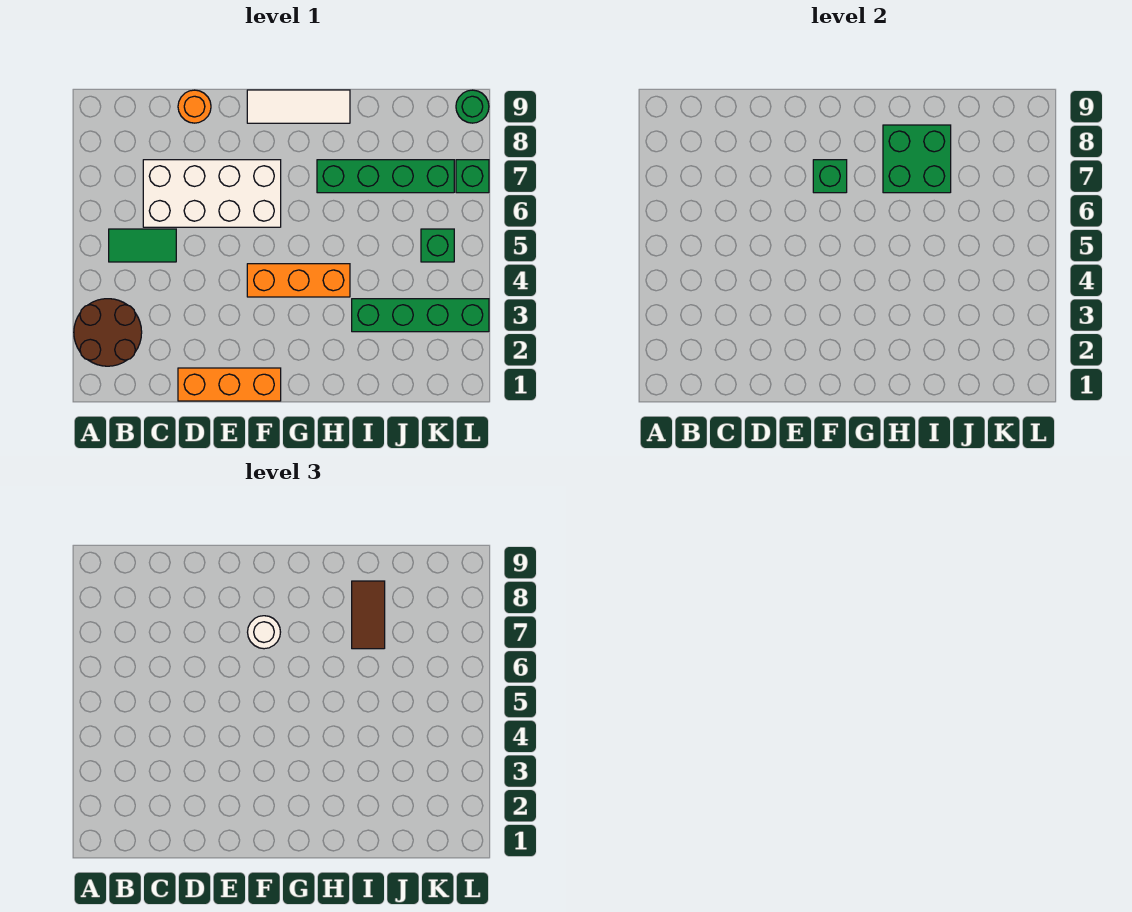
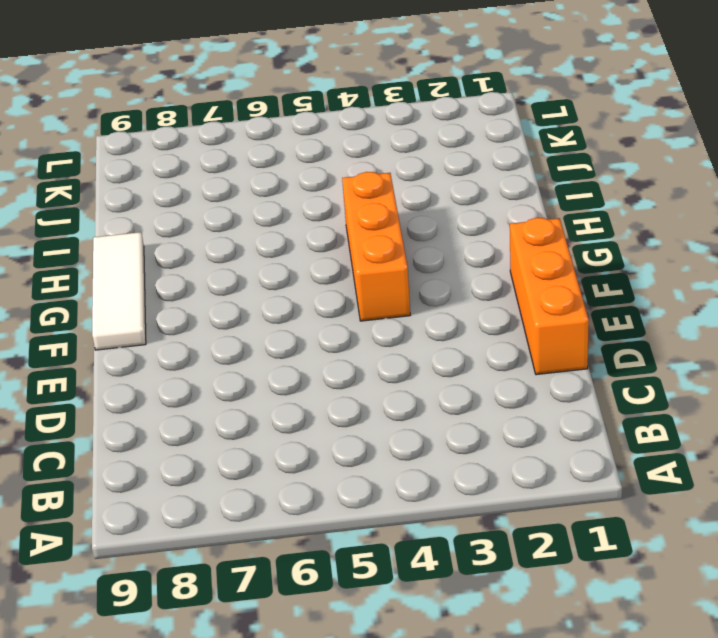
none -> brown round brick A2:B3 level 1
none -> green tile B5:C5 level 1
none -> white brick C6:F7 level 1

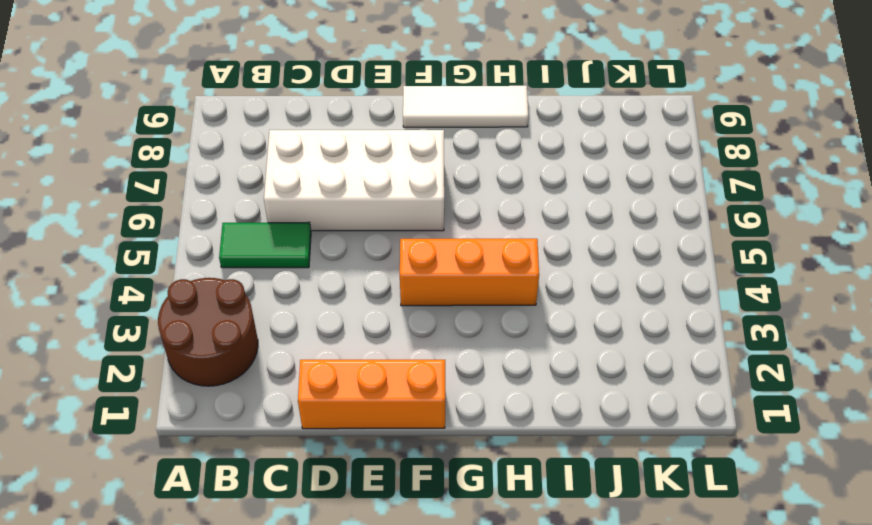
none -> orange round brick D9 level 1
none -> green brick H7:K7 level 1
none -> green brick I3:L3 level 1

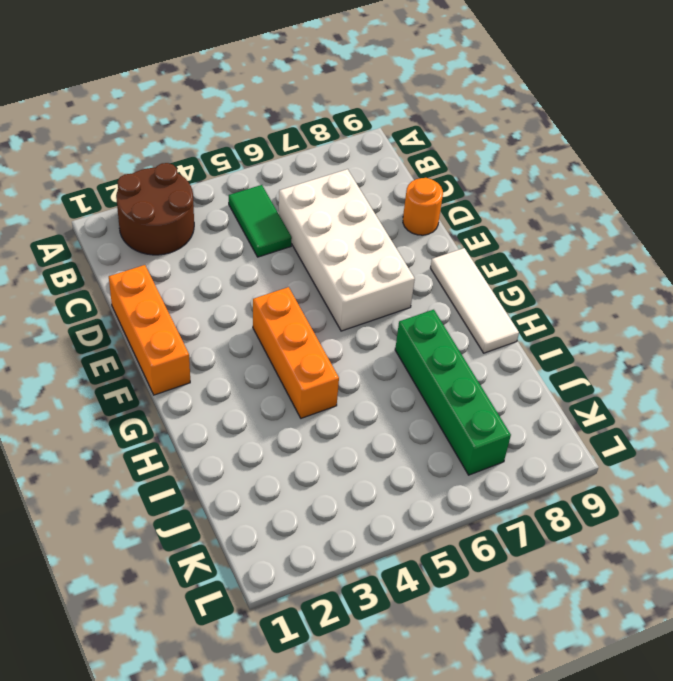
none -> green brick I3:L3 level 1
none -> green brick K5 level 1
none -> green brick L7 level 1

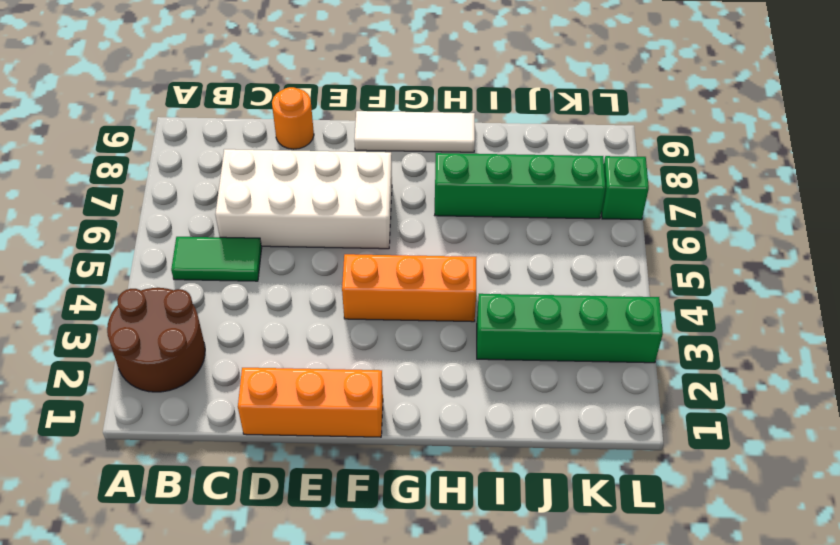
none -> green brick K5 level 1
none -> green round brick L9 level 1
none -> green brick F7 level 2

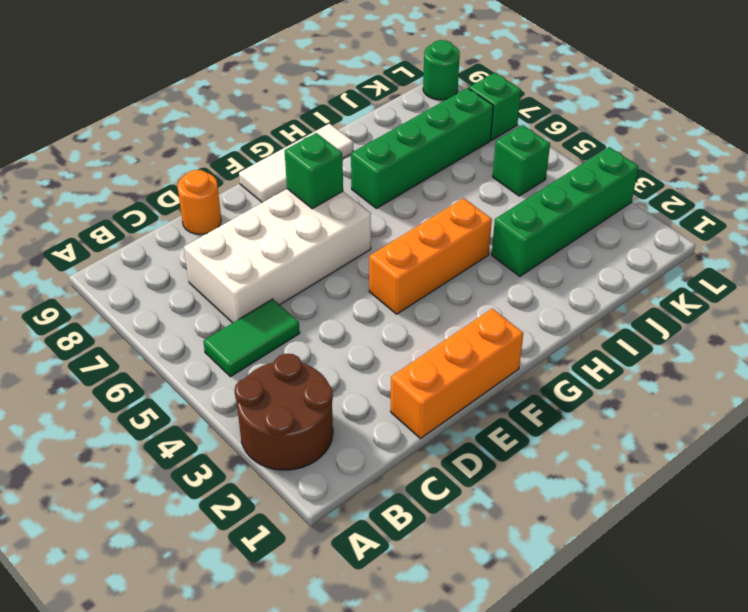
none -> green brick H7:I8 level 2
none -> white round brick F7 level 3
none -> brown tile I7:I8 level 3

